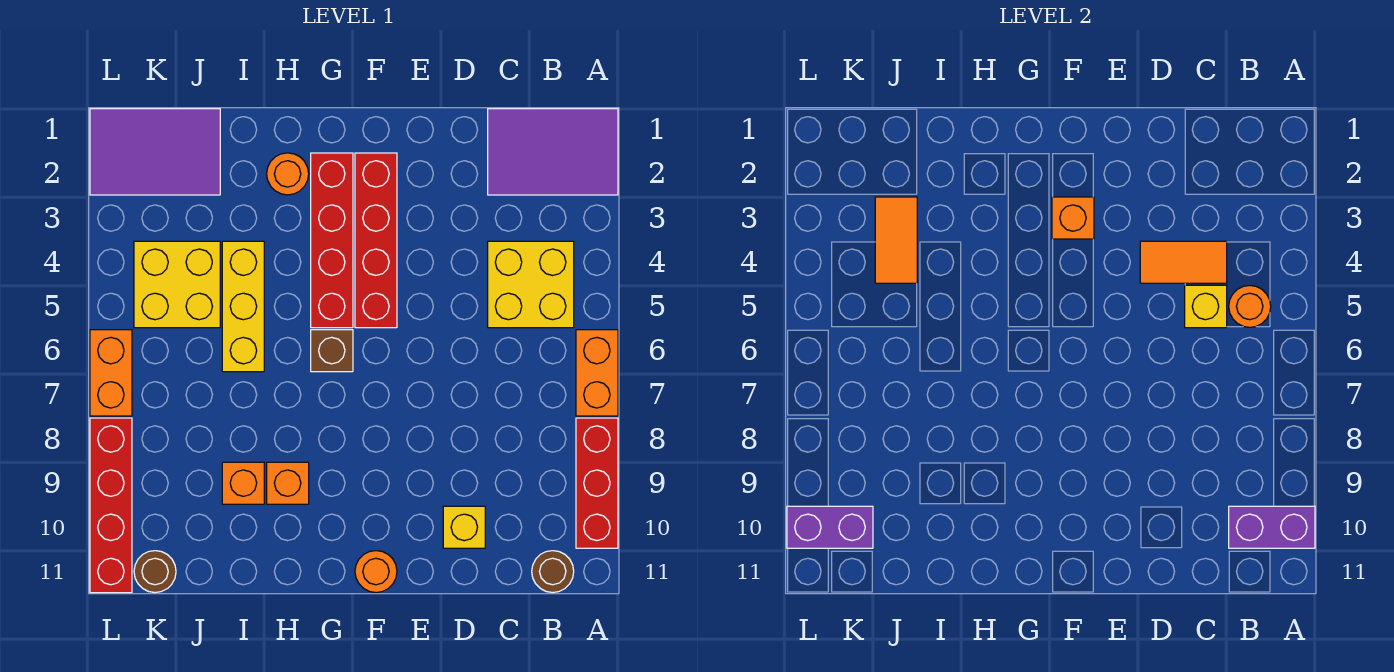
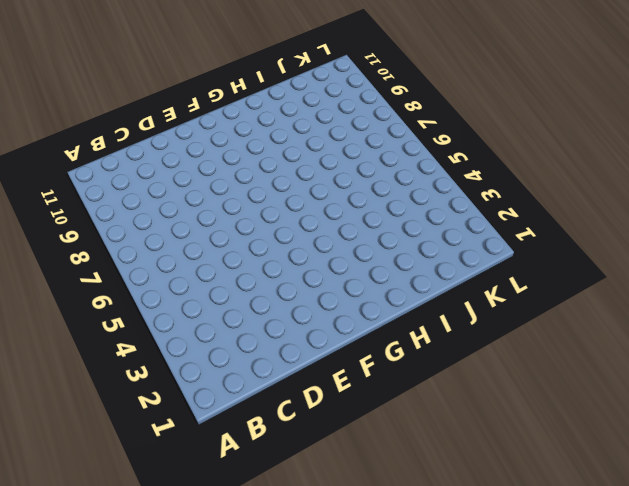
none -> purple tile A1:C2 level 1
none -> orange brick A6:A7 level 1
none -> red brick A8:A10 level 1

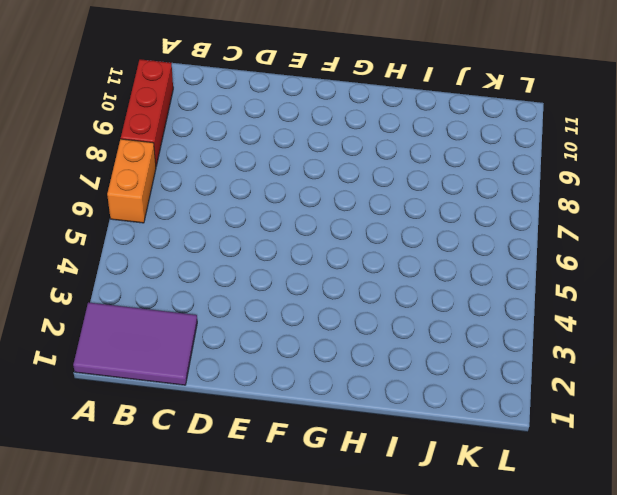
none -> yellow brick B4:C5 level 1
none -> brown round brick B11 level 1
none -> yellow brick D10 level 1

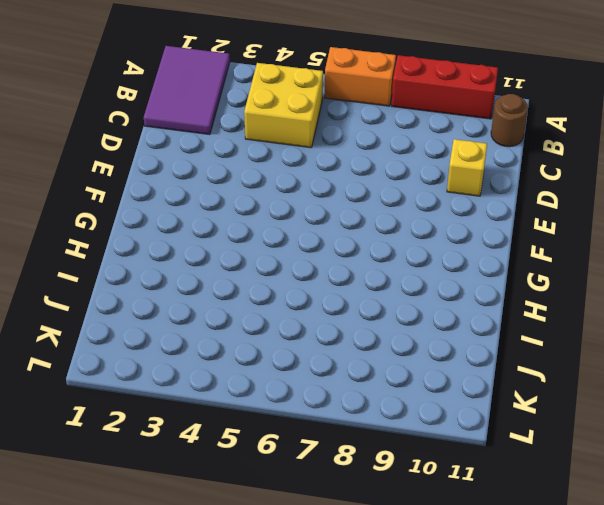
none -> red brick F2:F5 level 1
none -> orange round brick F11 level 1
none -> red brick G2:G5 level 1

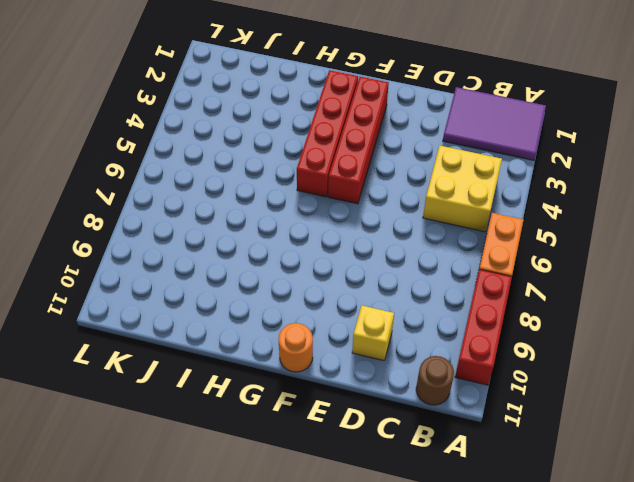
none -> brown brick G6 level 1
none -> orange round brick H2 level 1
none -> orange brick H9 level 1

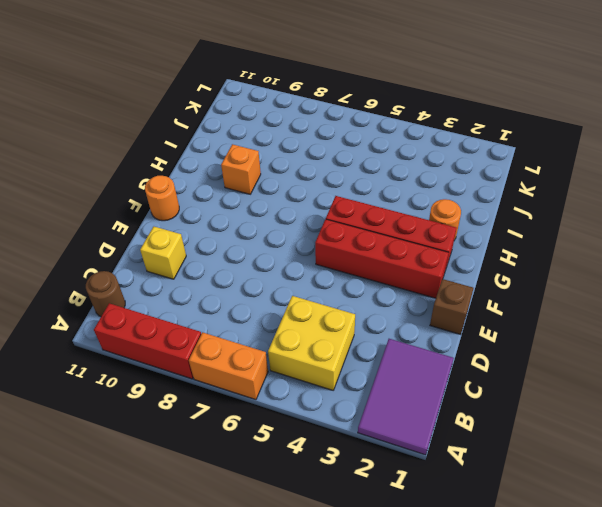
brown brick E1 level 1 -> brown brick G6 level 1
none -> yellow brick I4:I6 level 1
none -> orange brick I9 level 1
none -> purple tile J1:L2 level 1

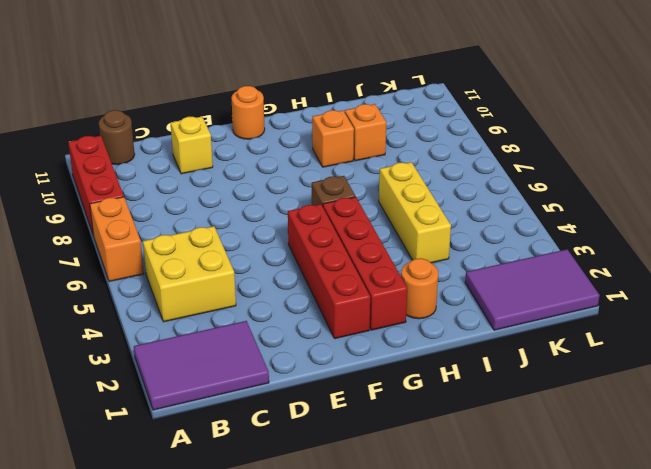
none -> yellow brick J4:K5 level 1
none -> brown round brick K11 level 1
none -> orange brick L6:L7 level 1

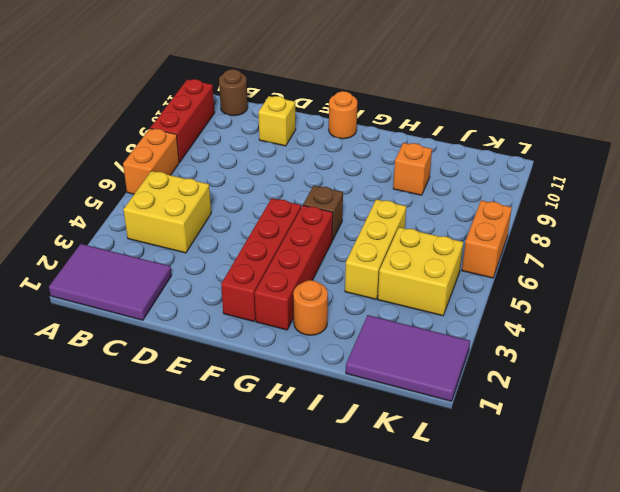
none -> orange brick H9 level 1
none -> brown round brick K11 level 1
none -> red brick L8:L11 level 1

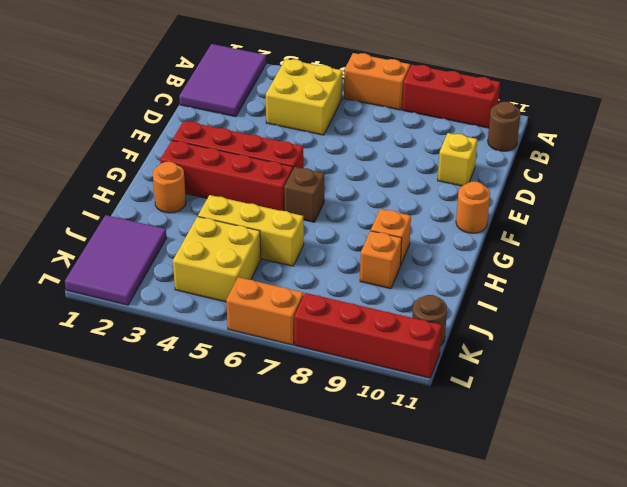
none -> purple brick A10:B10 level 2
none -> orange round brick B5 level 2
none -> orange tile C4:D4 level 2

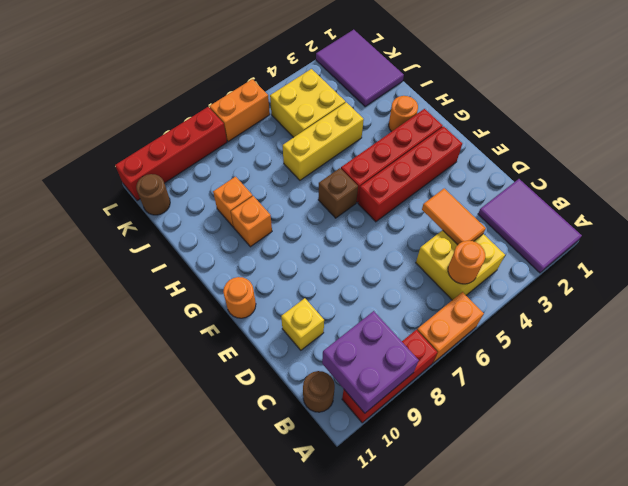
purple brick A9:B10 level 2 -> purple brick A10:B10 level 2
none -> yellow brick C5 level 2
none -> orange brick F3 level 2
none -> orange tile J3:J4 level 2

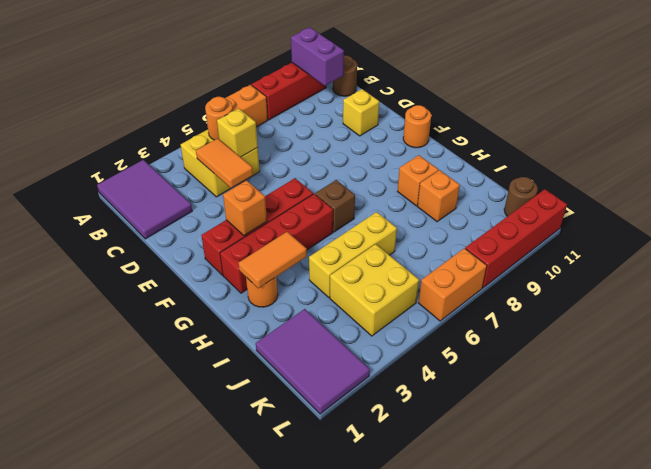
orange tile H2:H3 level 2 -> orange tile J3:J4 level 2
none -> purple brick K10:L10 level 2

